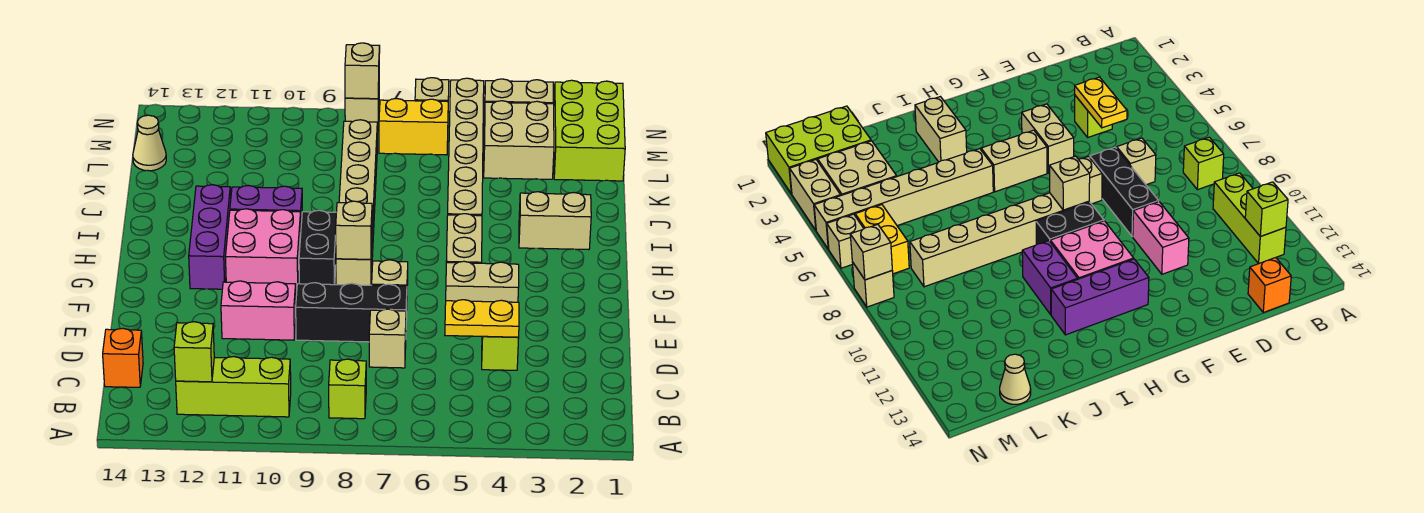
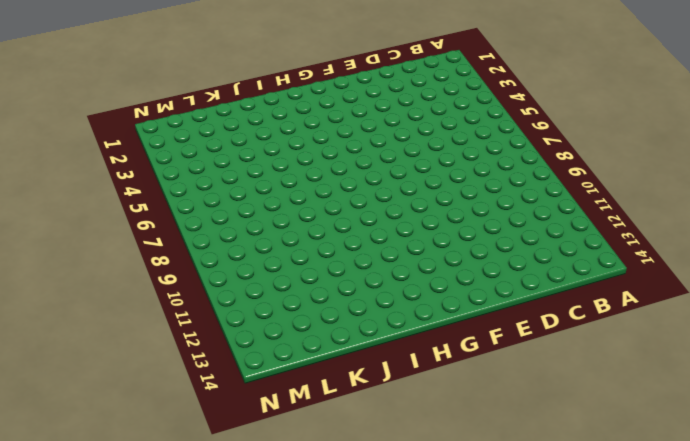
none -> lime brick B8 level 1
none -> lime brick B10:B12 level 1
none -> orange brick C14 level 1

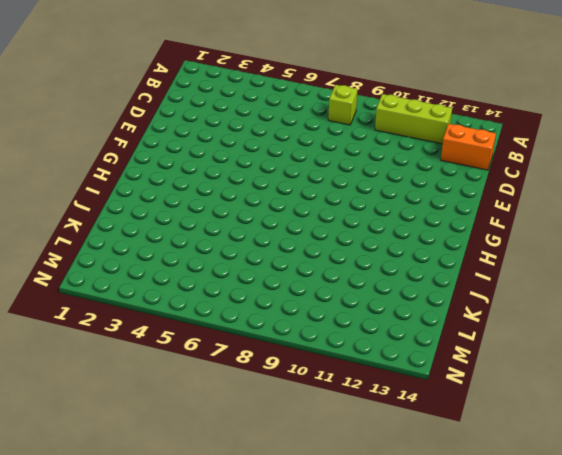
orange brick C13:C14 level 1 -> orange brick C14 level 1
none -> lime brick D4 level 1
none -> tan brick D7 level 1
none -> black brick E7:E9 level 1

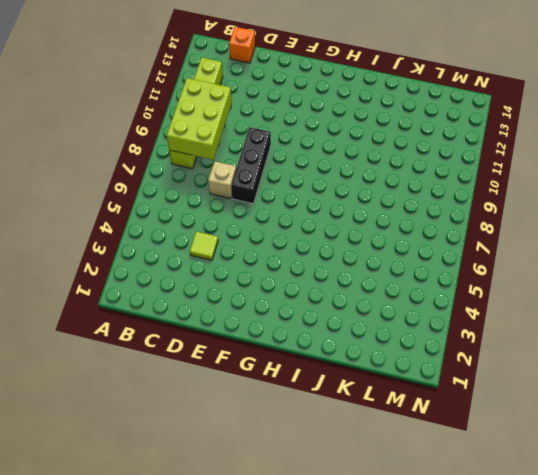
lime brick B8:C10 level 2 -> lime brick L1:N2 level 1
lime tile D4 level 1 -> lime brick D4 level 1
none -> pink brick E10:E11 level 1
none -> tan brick F4:F5 level 1
none -> tan brick F7 level 1

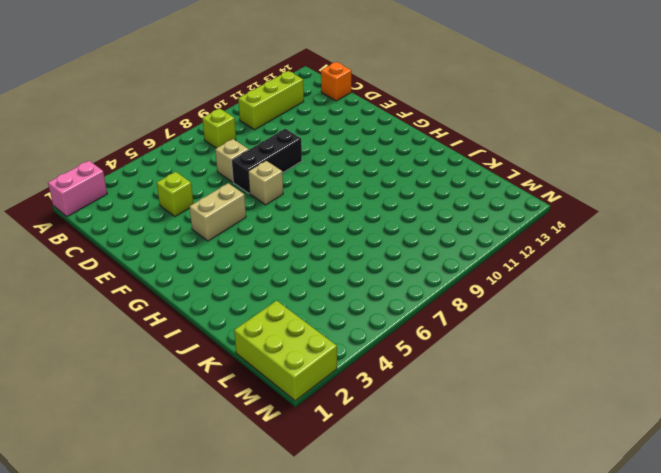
pink brick A1:A2 level 1 -> pink brick E10:E11 level 1
none -> tan brick G5:H5 level 1
none -> tan brick G8:L8 level 1
none -> black brick G9:H9 level 1

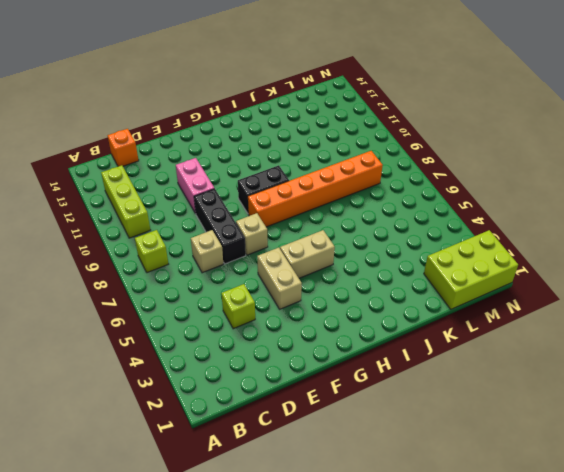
orange brick G8:L8 level 1 -> tan brick G8:L8 level 1
none -> pink brick G10:H11 level 1
none -> purple brick G12:I12 level 1
none -> tan brick I2:I3 level 1

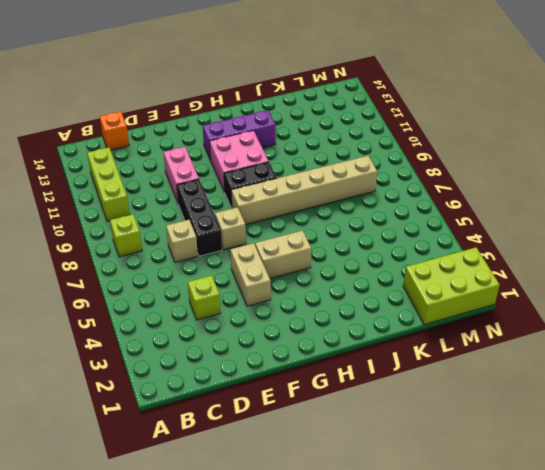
none -> tan brick I2:I3 level 1
none -> tan brick I5:N5 level 1
none -> purple brick I10:I11 level 1

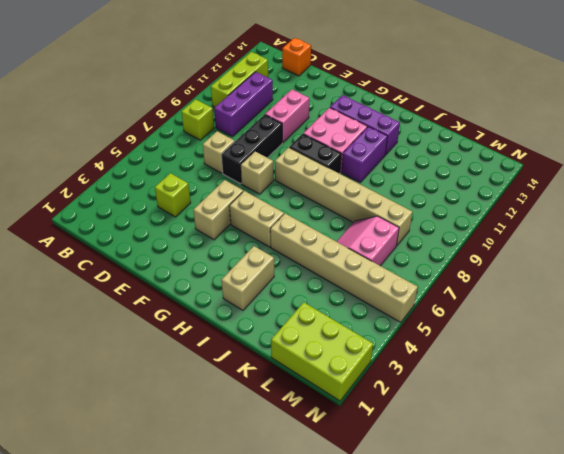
purple brick C9:C11 level 1 -> none
pink slope K6:L7 level 1 top L -> none
none -> tan brick L3:M4 level 1
none -> tan cone L14 level 1
none -> yellow brick M6:M7 level 1

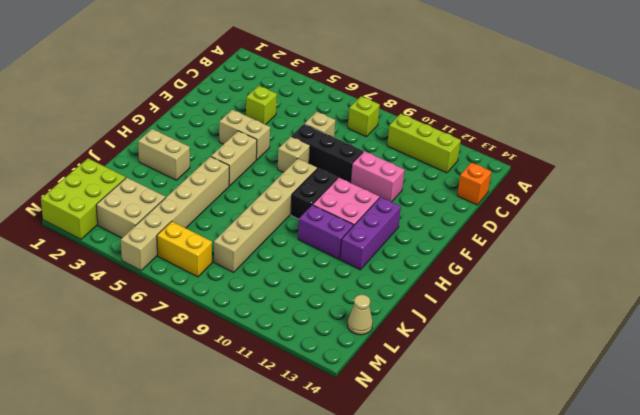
none -> tan brick N3:N4 level 1
none -> tan brick N6 level 1
none -> tan brick N8 level 1

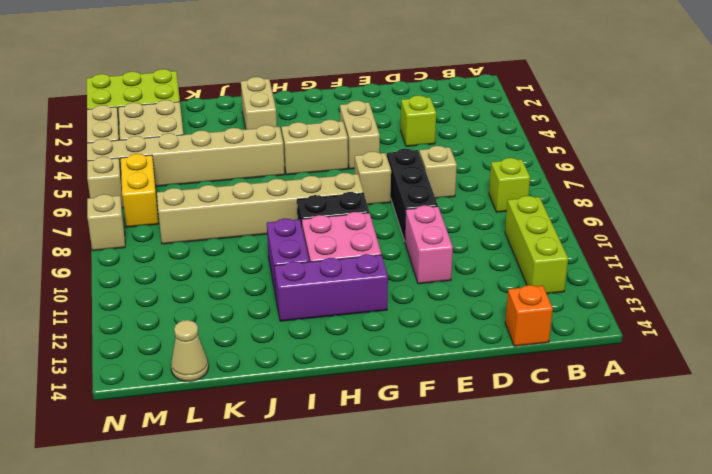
none -> lime brick B12 level 2
none -> yellow plate D4:D5 level 2
none -> tan brick G8 level 2

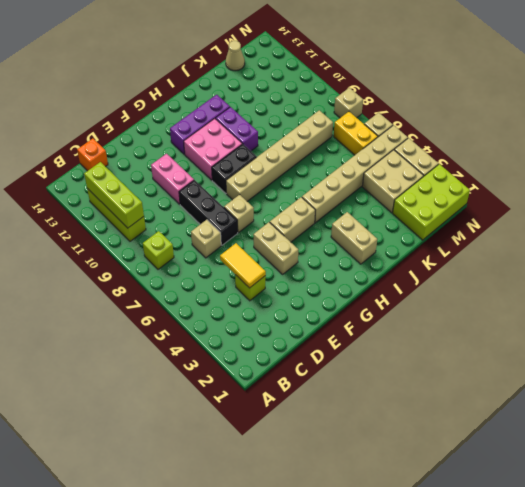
lime brick B10:B12 level 2 -> lime brick B12 level 2
yellow tile D4:D5 level 2 -> yellow plate D4:D5 level 2
none -> tan brick G8 level 2
none -> tan brick N8 level 2

